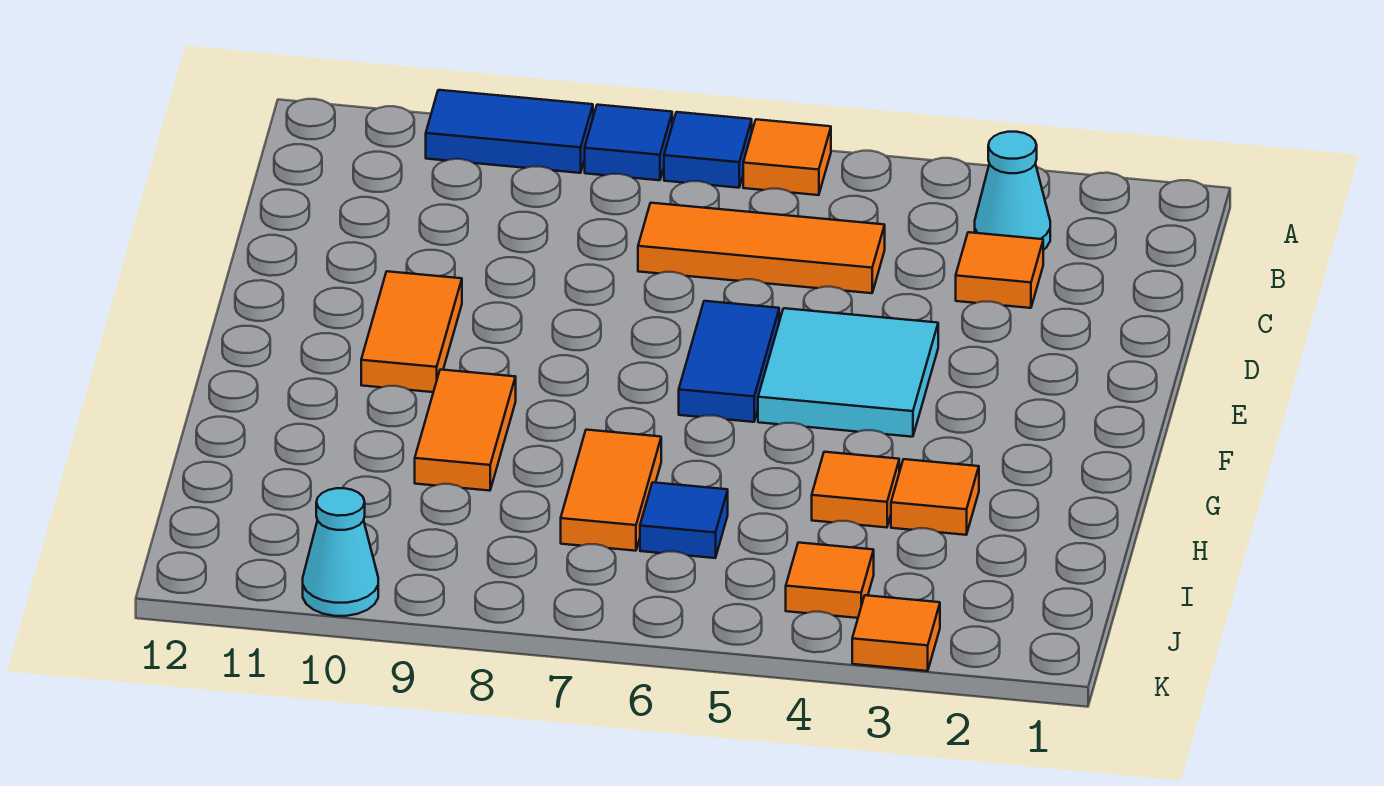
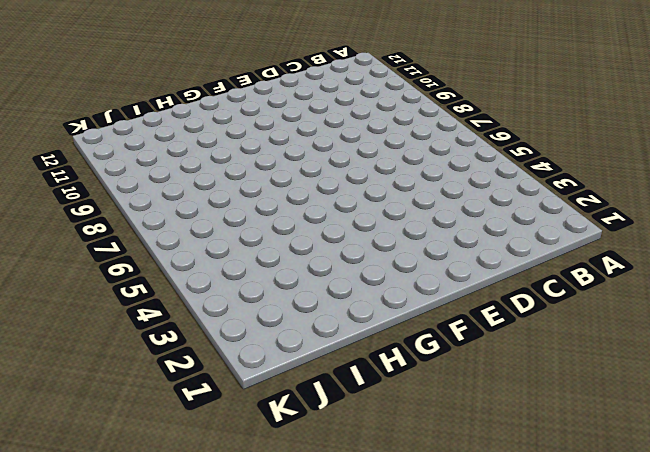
none -> orange tile A6 level 1
none -> blue tile A7 level 1
none -> blue tile A8 level 1

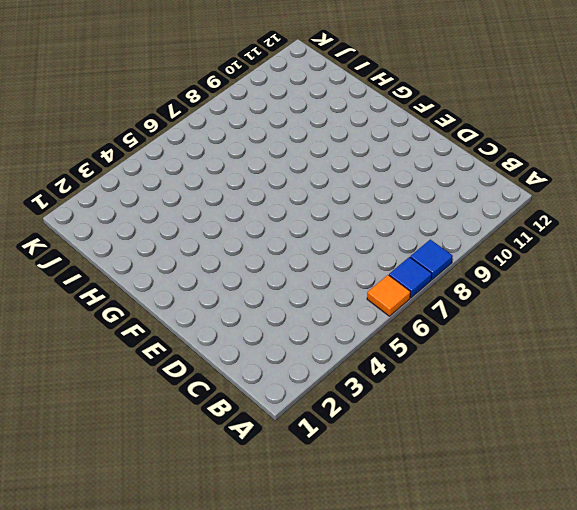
none -> blue tile A9:A10 level 1
none -> cyan cone B3 level 1
none -> orange tile C3 level 1

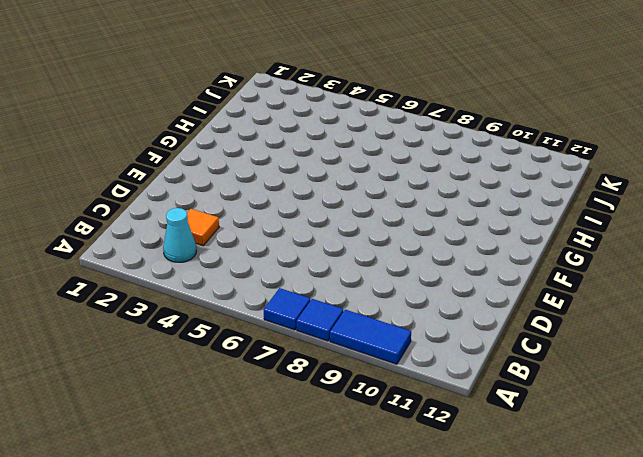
none -> orange tile A6 level 1
none -> orange tile C5:C7 level 1
none -> cyan tile E4:F5 level 1

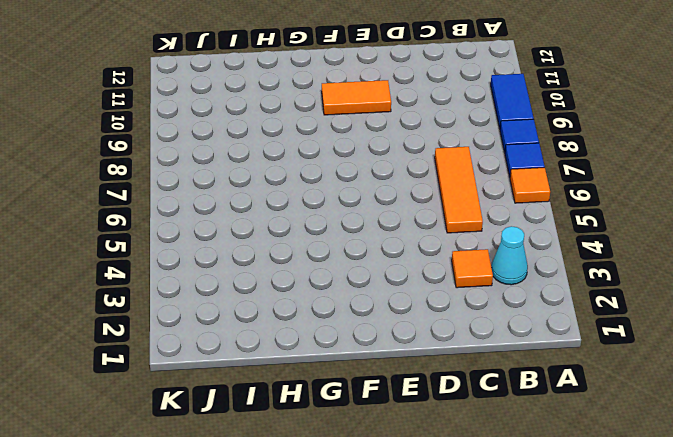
none -> cyan tile E4:F5 level 1
none -> blue tile E6:F6 level 1
none -> orange tile G9:H9 level 1

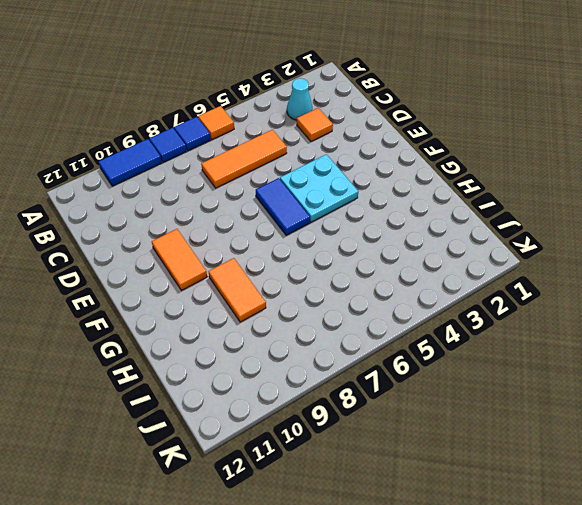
cyan plate E4:F5 level 1 -> cyan tile E4:F5 level 1
none -> orange tile H3 level 1
none -> orange tile H4 level 1
none -> orange tile H7:I7 level 1

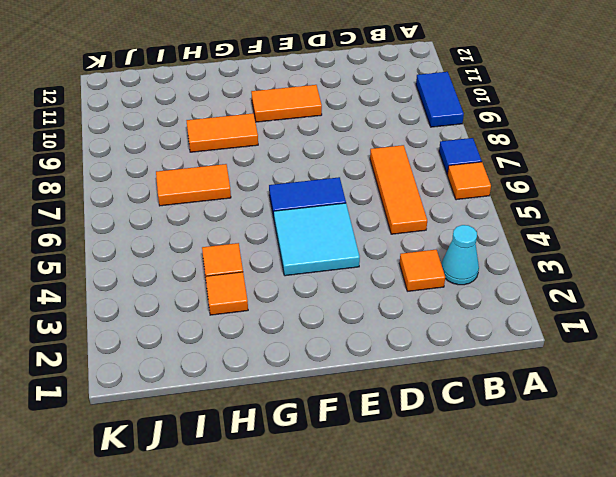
none -> blue tile A8 level 1
none -> blue tile I6 level 1
none -> orange tile J4 level 1

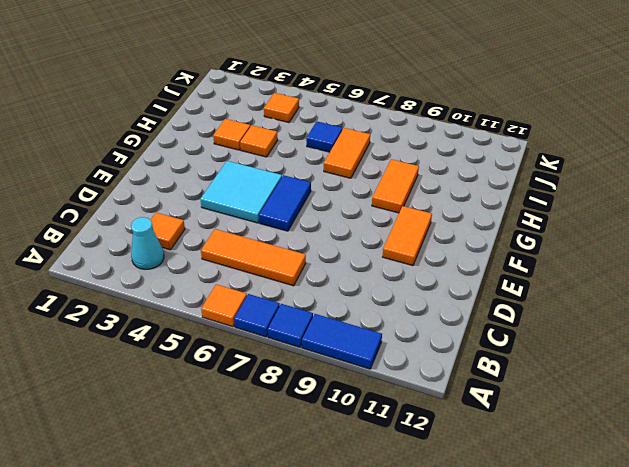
none -> orange tile K3 level 1
none -> cyan cone K10 level 1

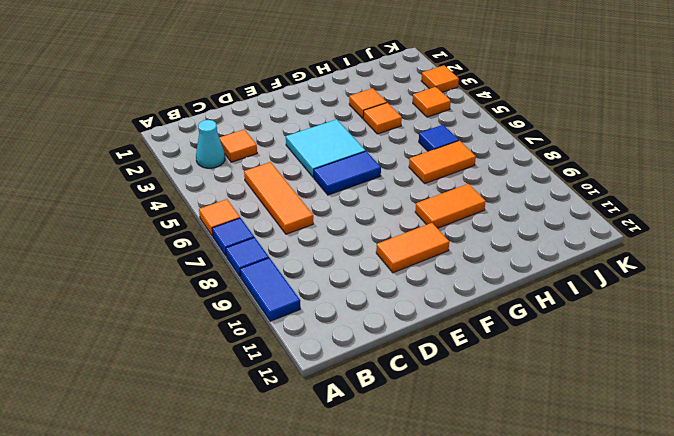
none -> cyan cone K10 level 1

